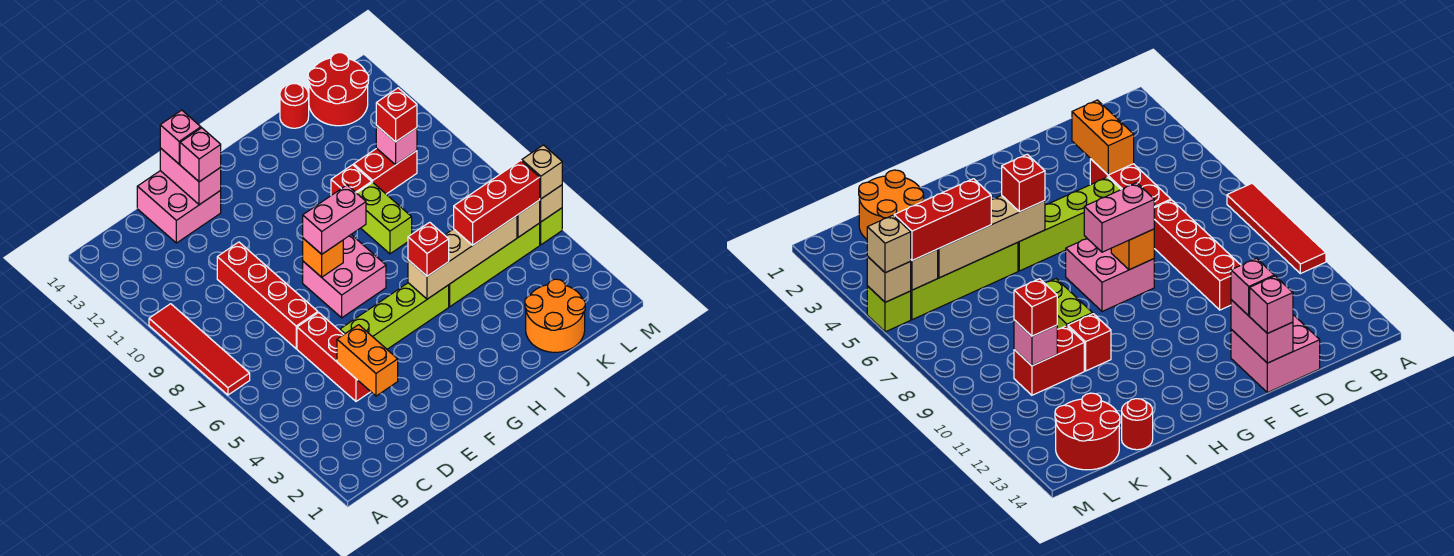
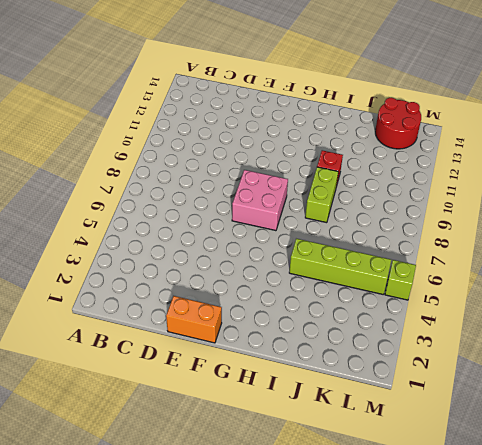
orange brick E1:F1 level 1 -> orange brick D3:D4 level 2
none -> red tile A7:A10 level 1
none -> red brick D4:D6 level 1
none -> red brick D7:D10 level 1

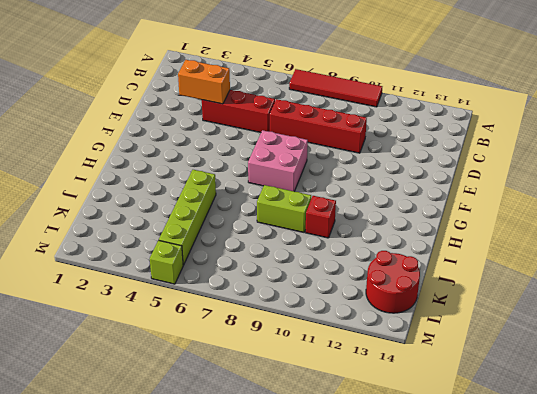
none -> pink brick D13:E14 level 1
none -> lime brick E5:H5 level 1
none -> orange round brick J1:K2 level 1

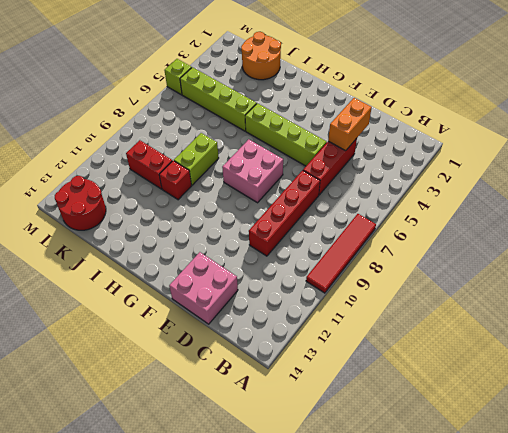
none -> red round brick J14 level 1
none -> pink brick E13:E14 level 2
none -> orange brick F8 level 2

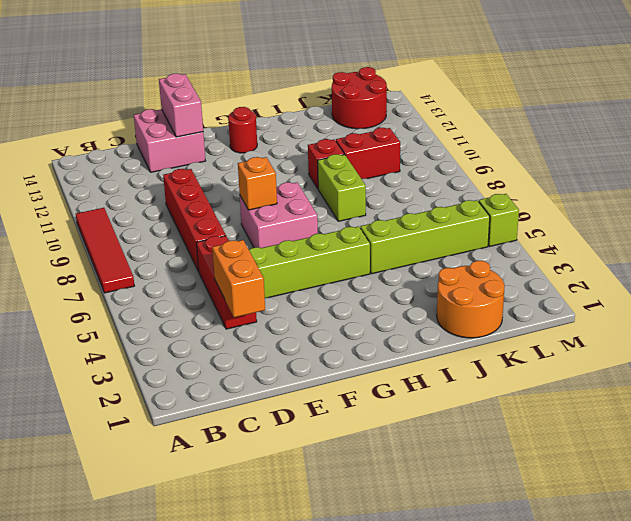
red round brick G13 level 1 -> red round brick J14 level 1
none -> tan brick H5:K5 level 2
none -> pink brick K10 level 2
none -> tan brick L5 level 2

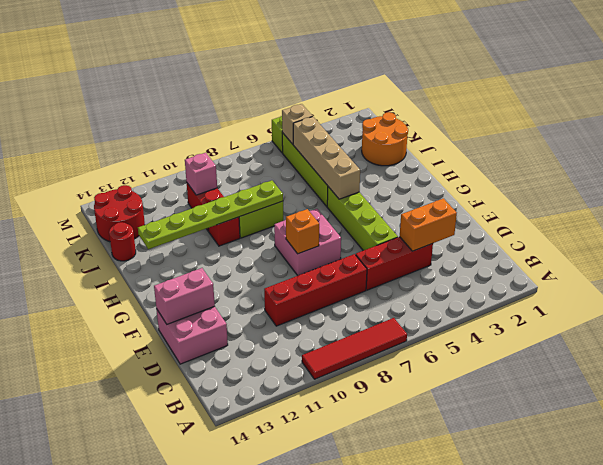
lime plate I8:I13 level 2 -> none
none -> tan brick M5 level 2
none -> pink brick E13 level 3
none -> pink brick E14 level 3

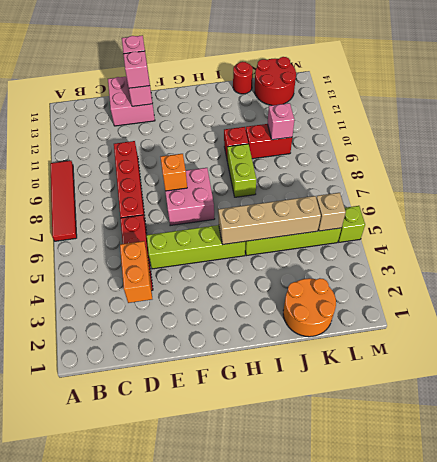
none -> tan brick M5 level 2
none -> pink brick F8:G8 level 3
none -> red brick H5 level 3

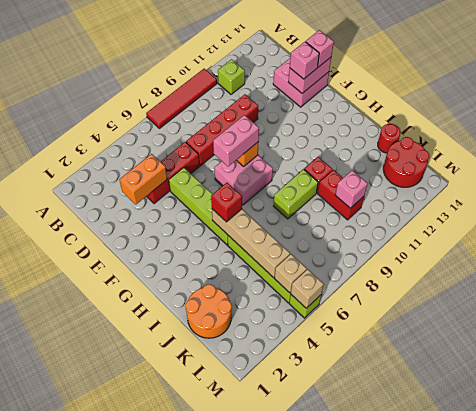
lime brick B11 level 1 -> none
pink brick F7:F8 level 3 -> pink brick F8:G8 level 3
none -> red brick J5:L5 level 3
none -> red brick K10 level 3
none -> tan brick M5 level 3

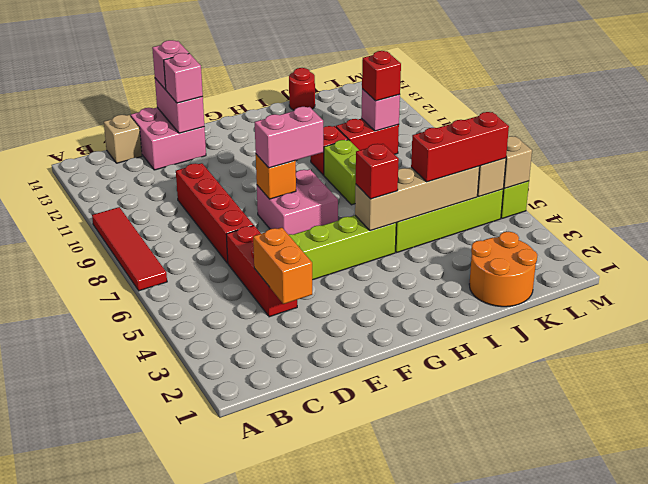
tan brick C14 level 1 -> tan brick M5 level 3
none -> red round brick K13:L14 level 1

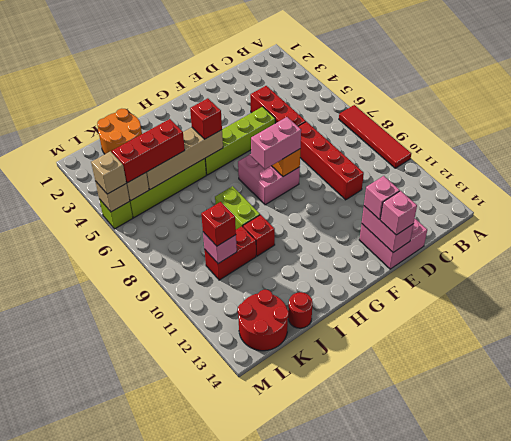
none -> orange brick D3:D4 level 2

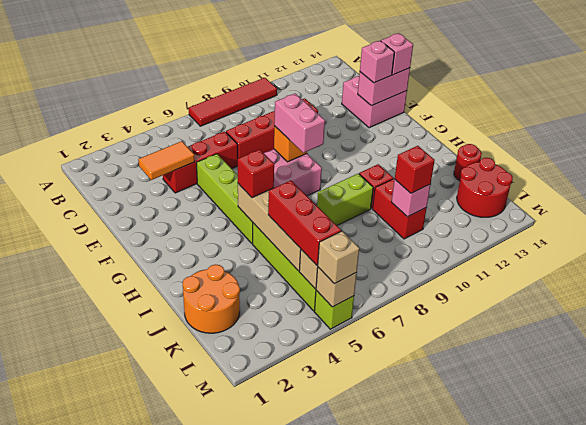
orange tile D3:D4 level 2 -> orange brick D3:D4 level 2

